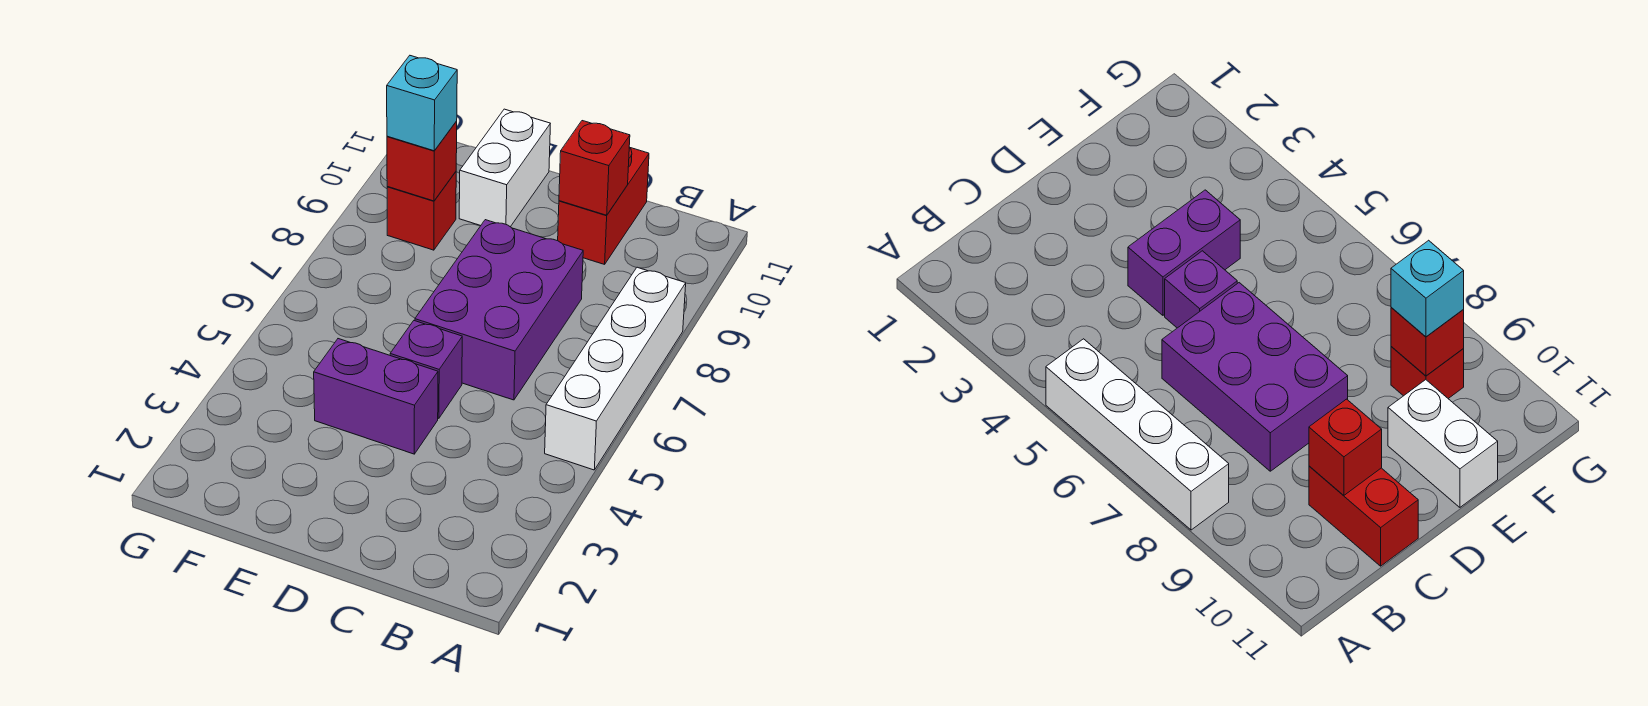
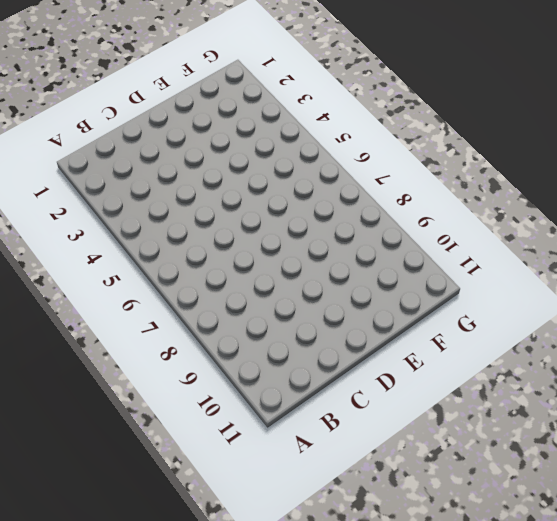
none -> white brick A5:A8 level 1
none -> purple brick C6:D8 level 1

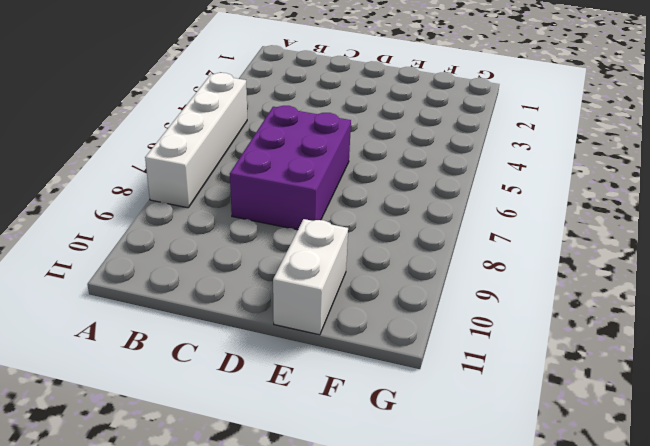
none -> red brick C10:C11 level 1
none -> purple brick D4:E4 level 1

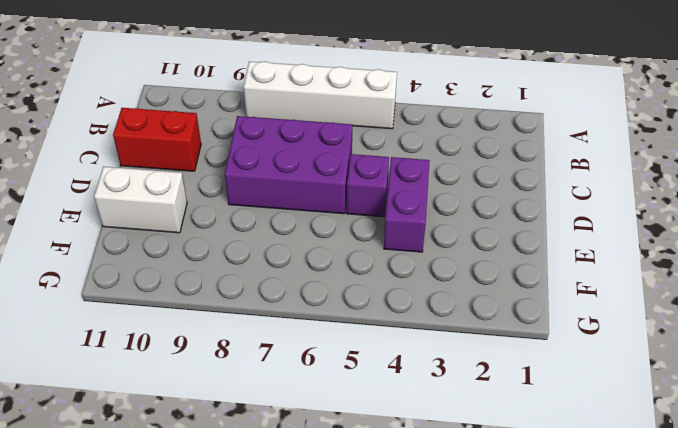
none -> red brick F9 level 1
none -> red brick C10 level 2

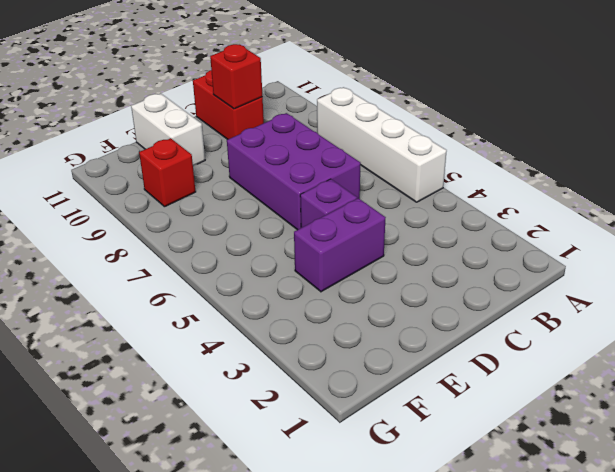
none -> red brick F9 level 2
none -> cyan brick F9 level 3

